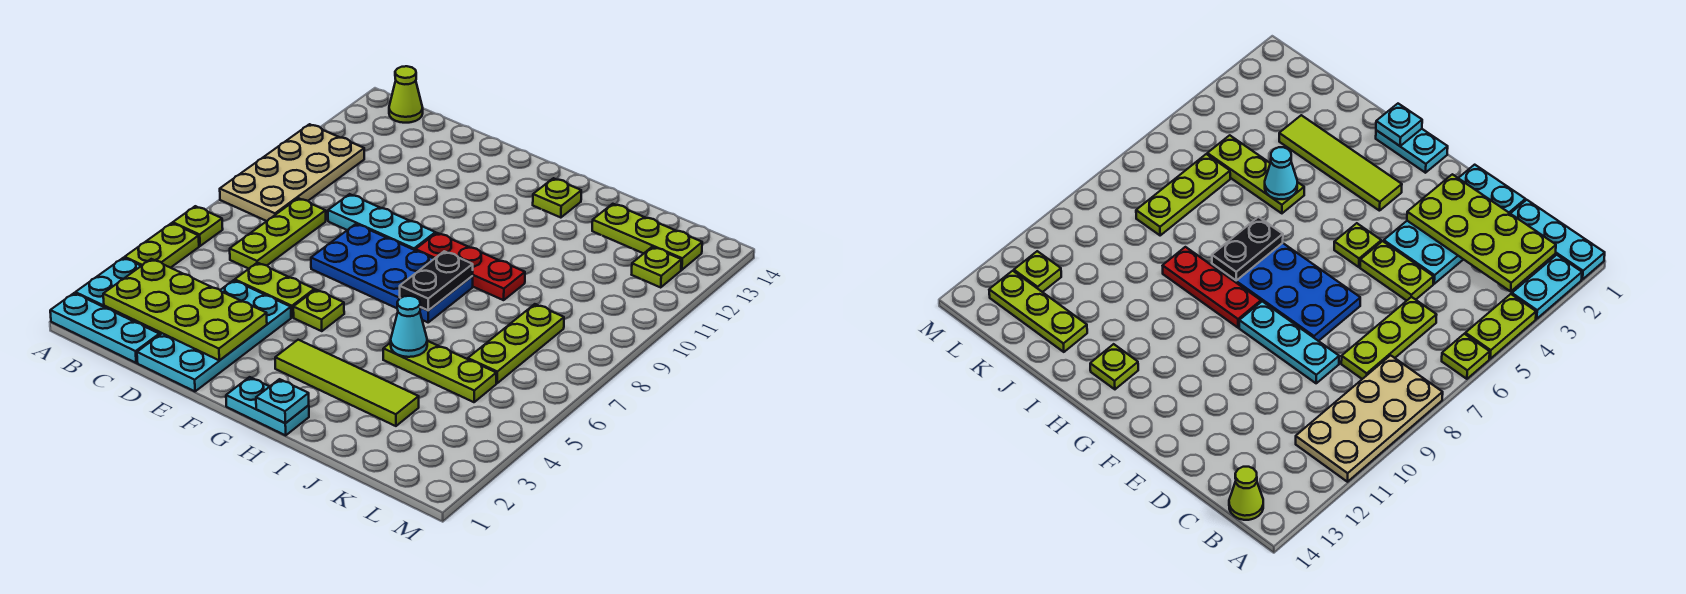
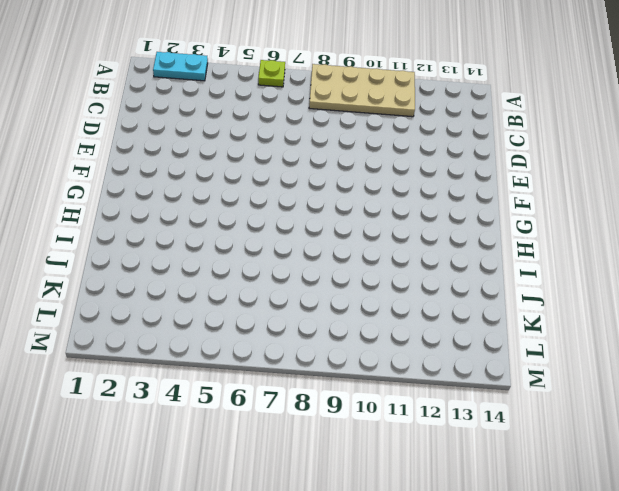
none -> cyan plate A1:C1 level 1
none -> lime plate A4:A5 level 1
none -> lime cone B14 level 1

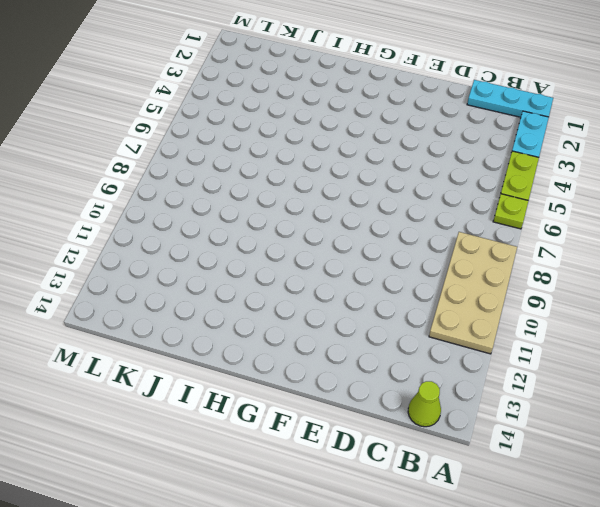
none -> lime plate C6:C8 level 1
none -> cyan plate D1:E4 level 1
none -> lime plate D5:E5 level 1

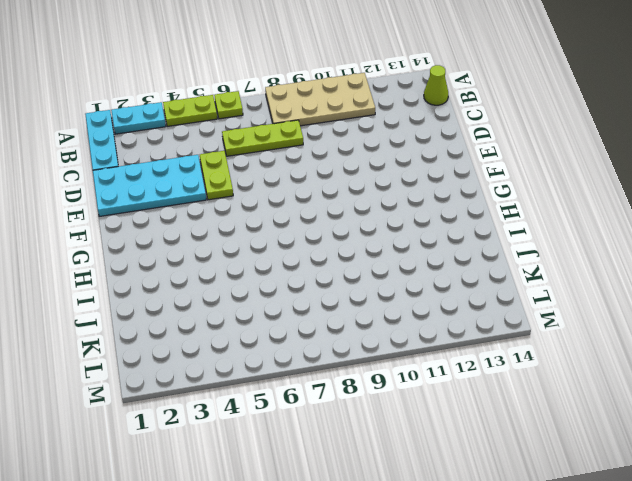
none -> cyan plate D9:F9 level 1
none -> blue plate E7:H8 level 1
none -> lime plate F5 level 1

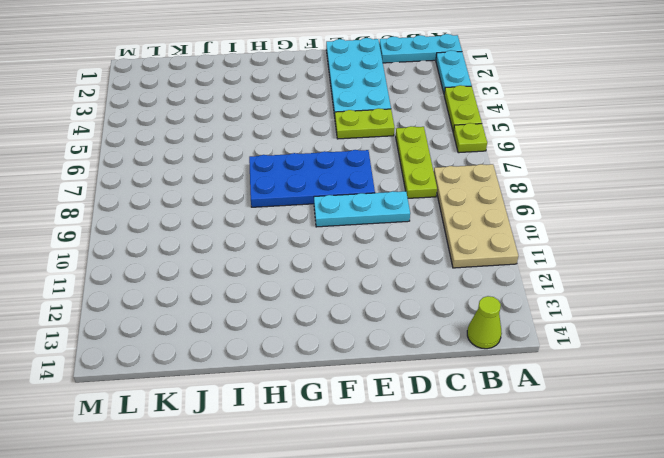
none -> lime plate F5 level 1
none -> cyan plate G1:H1 level 1
none -> lime tile G3:J3 level 1

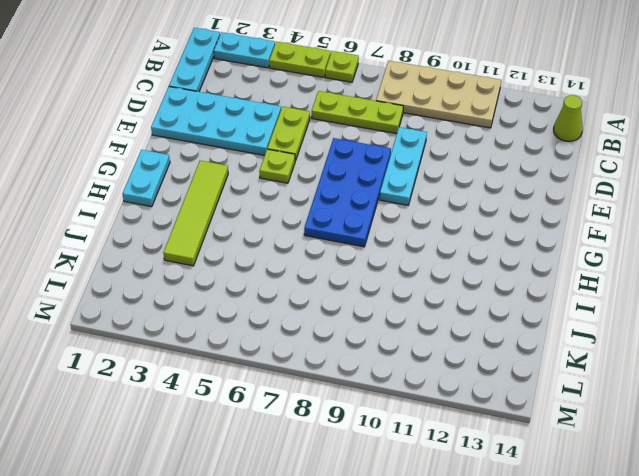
none -> red plate G9:I9 level 1
none -> lime plate H13 level 1
none -> lime plate I5:K5 level 1

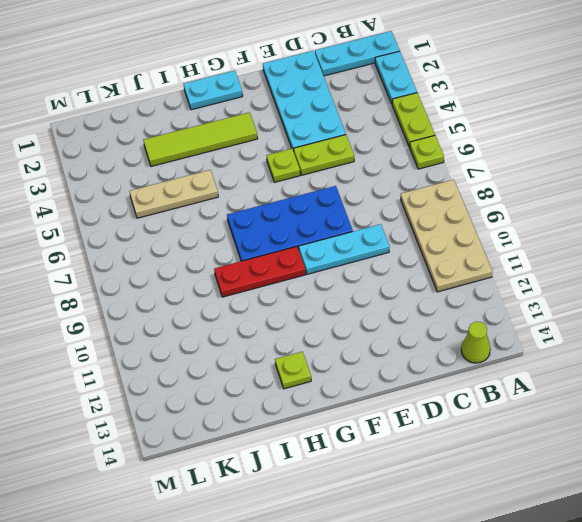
tan plate I5:K5 level 1 -> lime plate I5:K5 level 1
none -> lime plate C6:C8 level 1
none -> lime plate J13:L13 level 1
none -> lime plate K6:K8 level 1

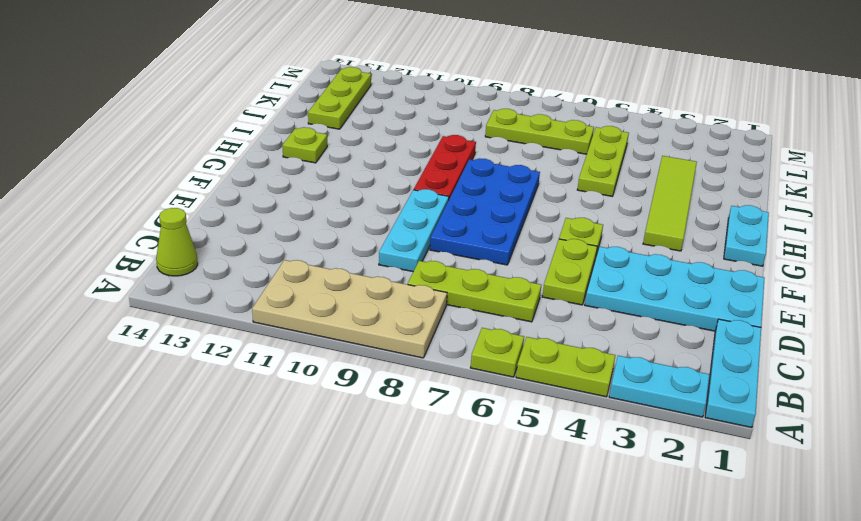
none -> lime plate L12 level 1
none -> lime plate B2:E3 level 2
none -> cyan plate H1 level 2

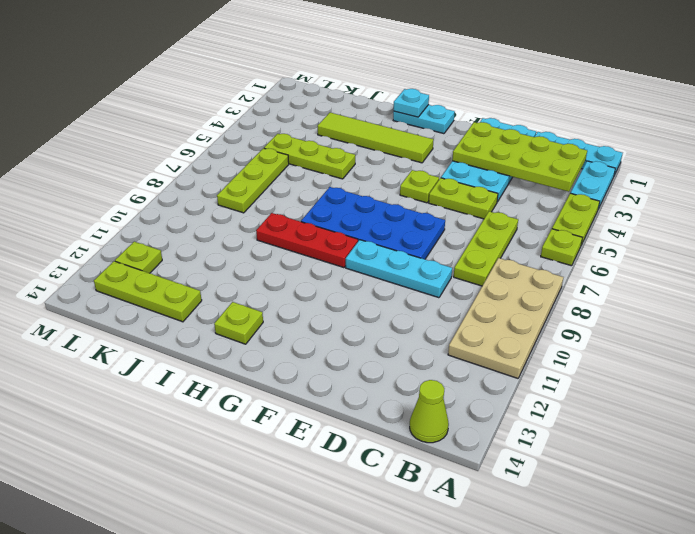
none -> black plate H7:H8 level 2
none -> cyan cone I5 level 2

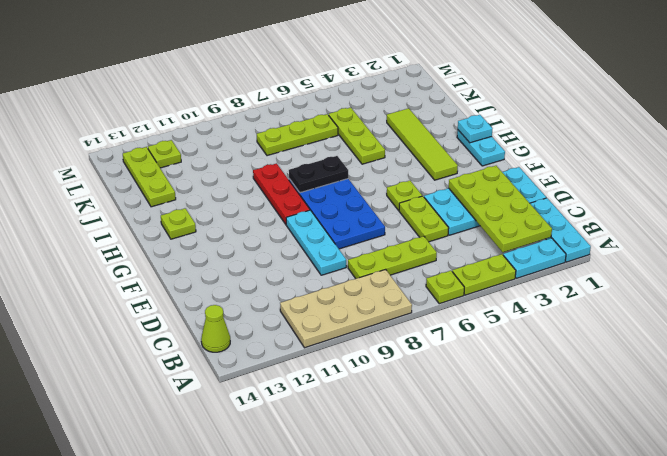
none -> cyan cone I5 level 2

